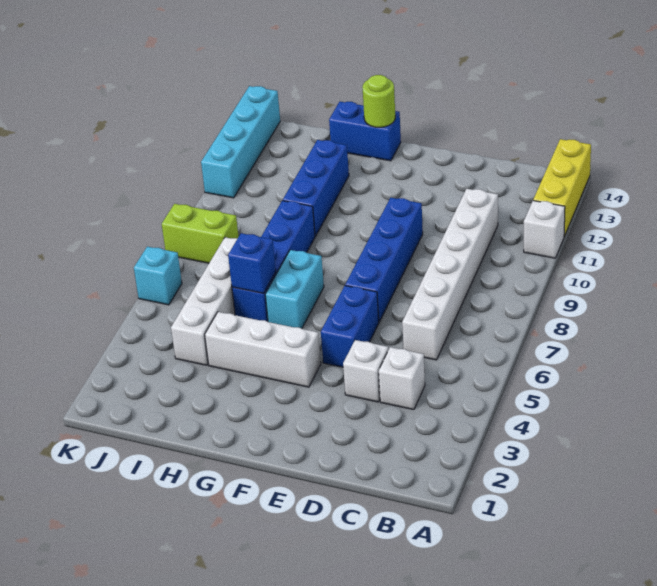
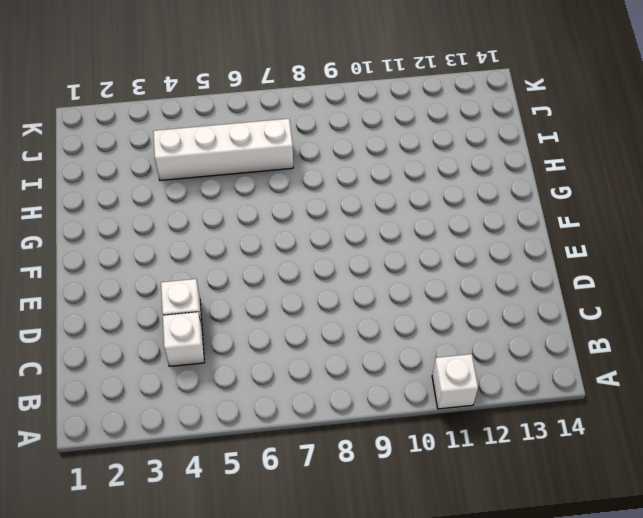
none -> yellow brick A12:A14 level 1
none -> white brick C6:C11 level 1
none -> blue brick E5:E6 level 1

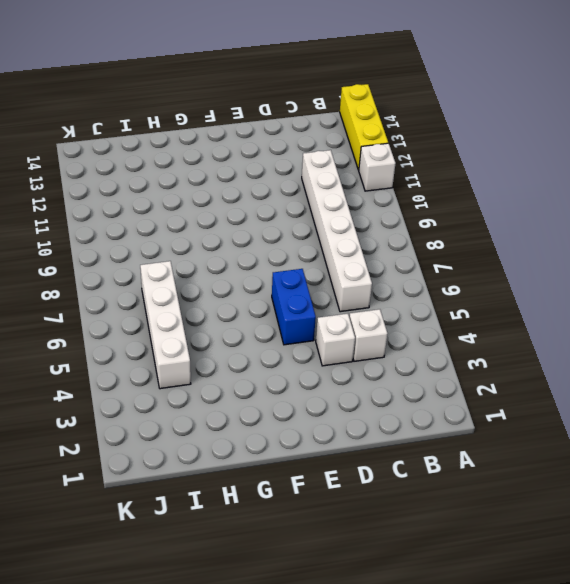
none -> blue brick E7:E10 level 1
none -> white brick F4:H4 level 1
none -> cyan brick G6:G7 level 1

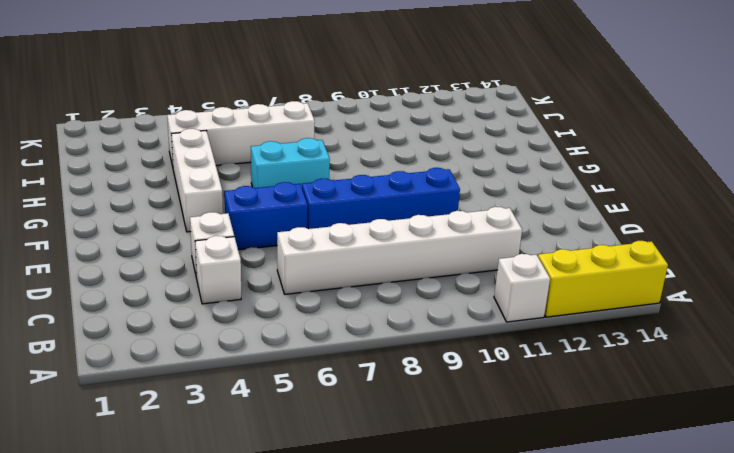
none -> blue brick G14:H14 level 1
none -> blue brick H6:H9 level 1
none -> blue brick H10:H12 level 1

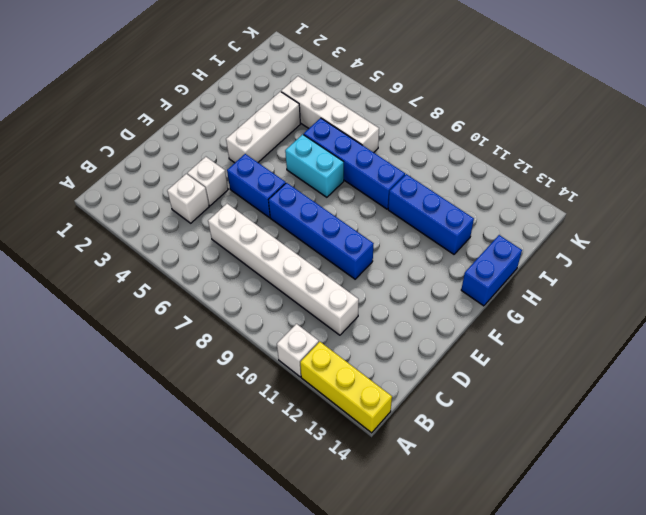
none -> lime brick J8:K8 level 1
none -> cyan brick K6 level 1
none -> cyan brick K11:K14 level 1

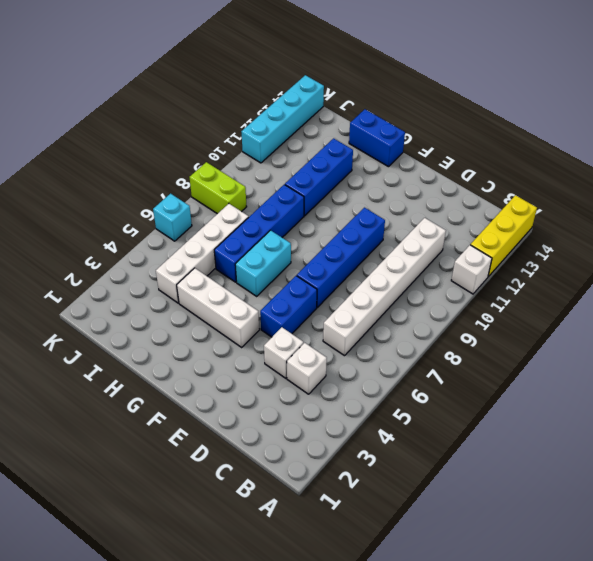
none -> lime round brick G14 level 2
none -> blue brick H6 level 2

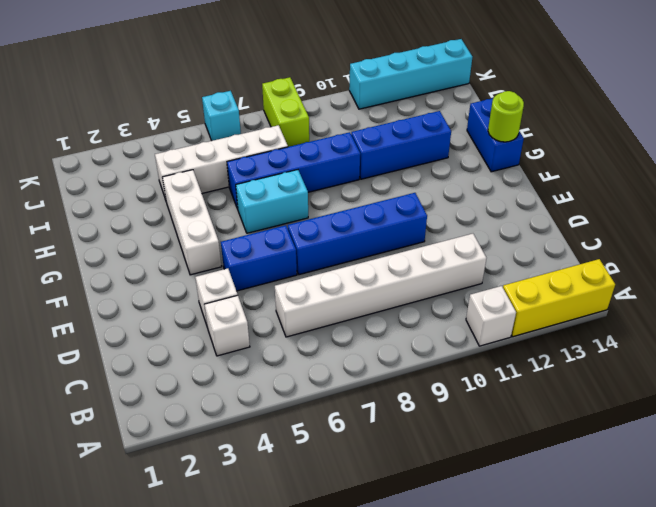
none -> blue brick H6 level 2

